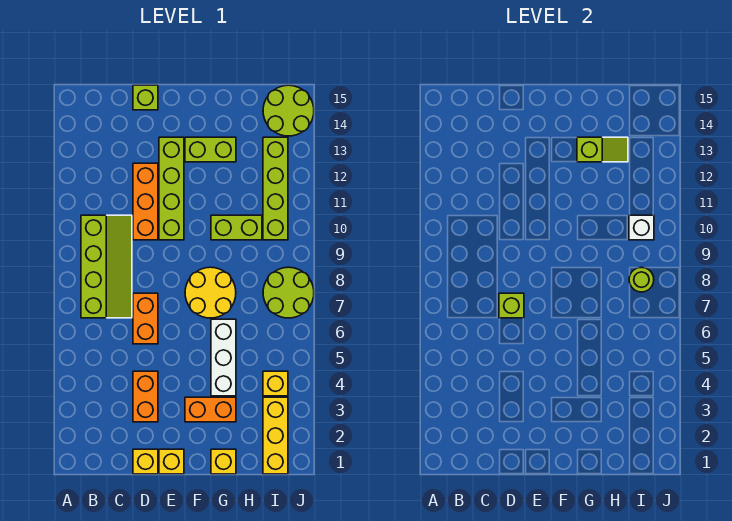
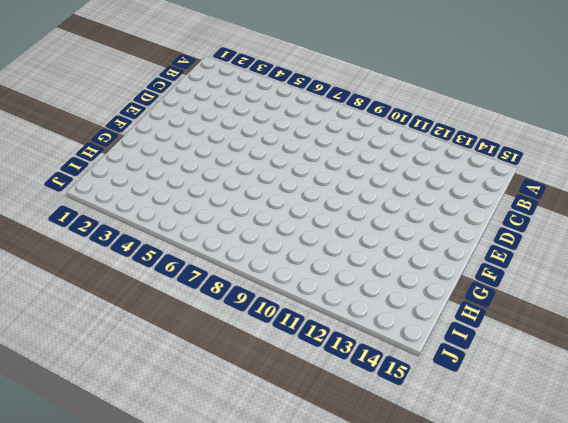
none -> lime slope B7:C10 level 1 top B
none -> yellow brick D1 level 1
none -> orange brick D3:D4 level 1

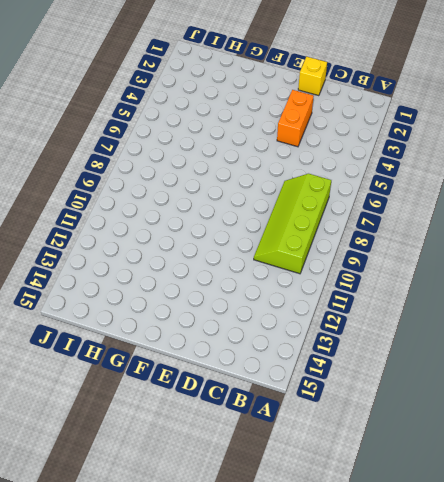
none -> orange brick D6:D7 level 1
none -> orange brick D10:D12 level 1
none -> lime brick D15 level 1

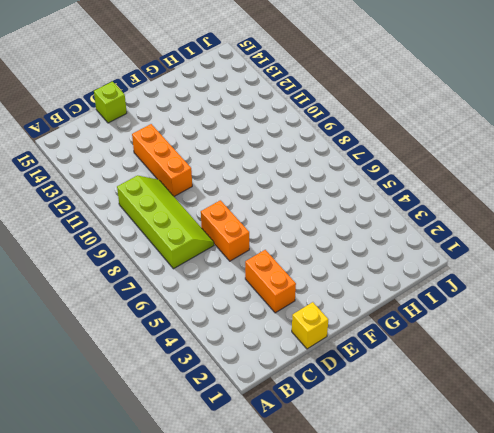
none -> yellow brick E1 level 1
none -> lime brick E10:E13 level 1
none -> orange brick F3:G3 level 1

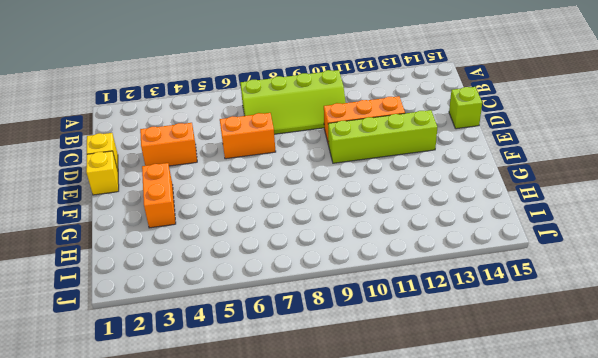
none -> yellow round brick F7:G8 level 1
none -> lime brick F13:G13 level 1
none -> yellow brick G1 level 1

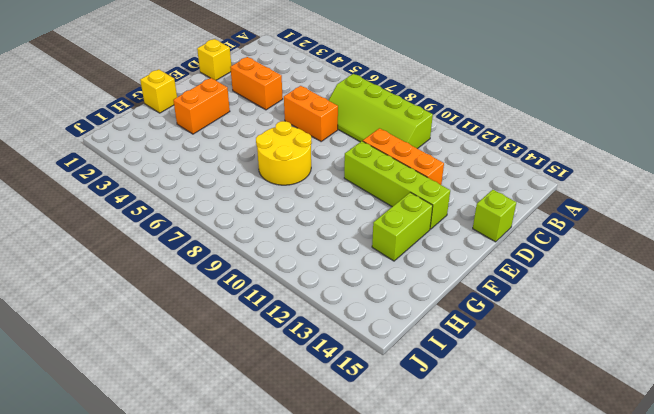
none -> yellow brick E1 level 1
none -> white brick G4:G6 level 1
none -> lime brick G10:H10 level 1

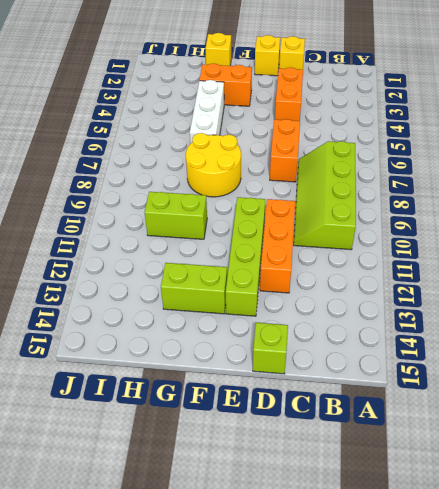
none -> yellow brick I1:I3 level 1
none -> yellow brick I4 level 1
none -> lime round brick I7:J8 level 1

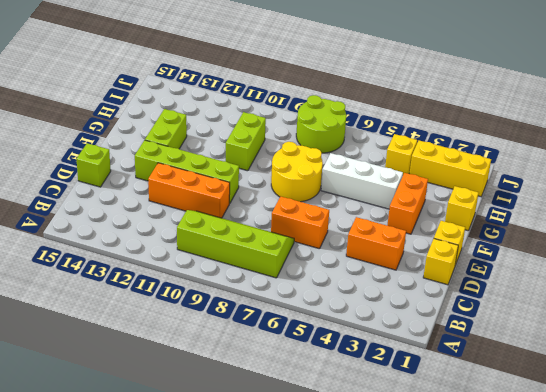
none -> lime brick I10:I13 level 1
none -> lime round brick I14:J15 level 1
none -> lime brick D7 level 2

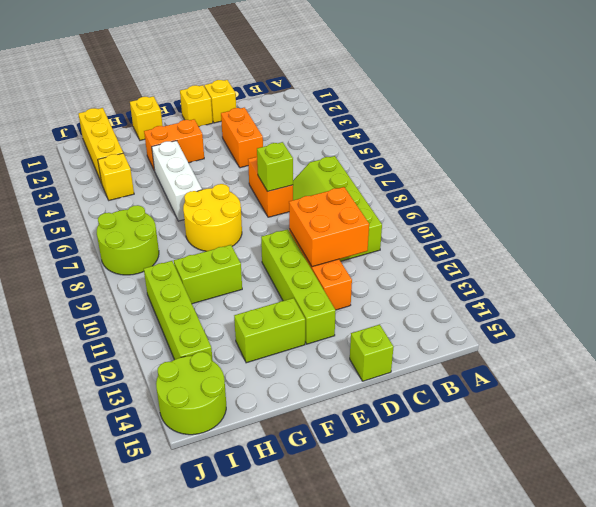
orange brick C10:D11 level 2 -> none
none -> lime slope G13:H13 level 2 top G
none -> lime round brick I8 level 2
none -> white brick I10 level 2

